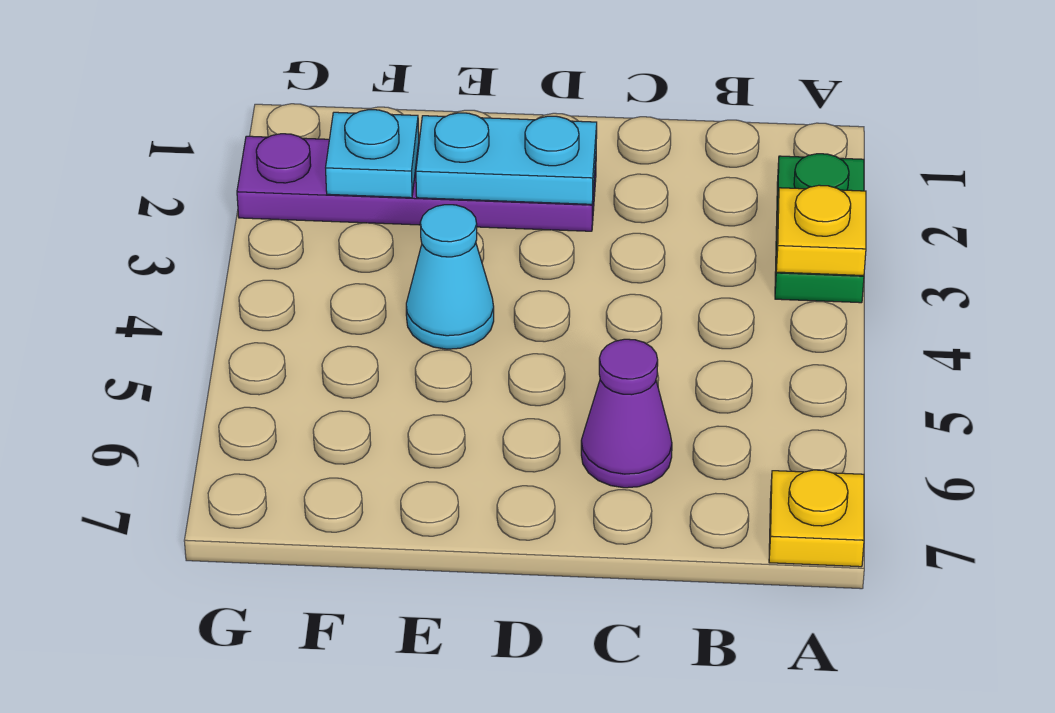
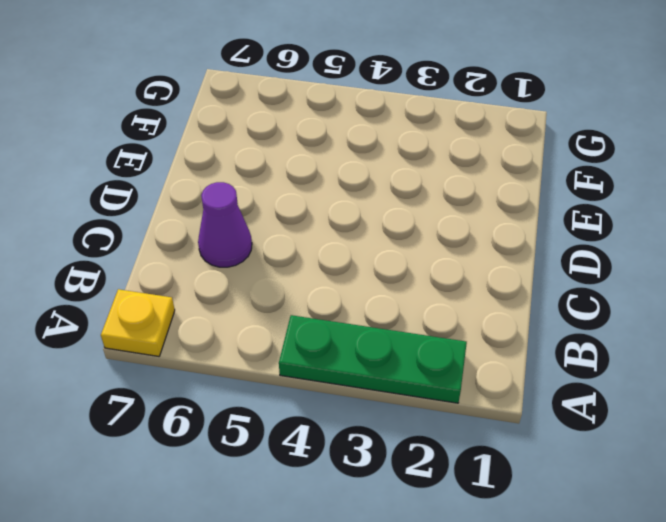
green plate A2:A4 level 1 -> green plate A2:A3 level 1
none -> purple plate D2:G2 level 1
none -> cyan cone E4 level 1

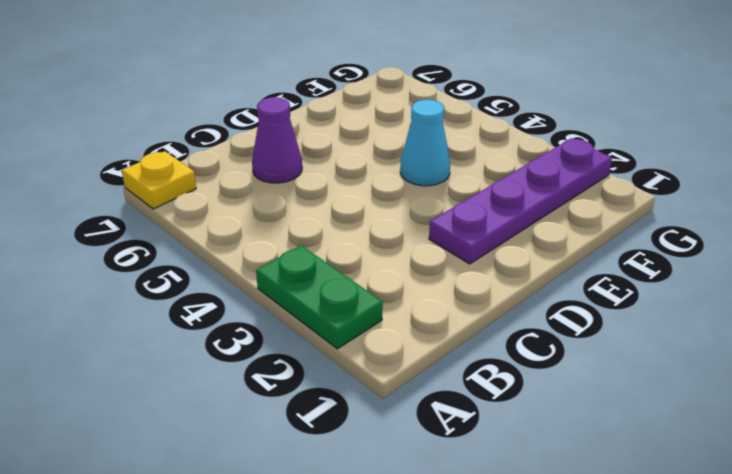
none -> yellow plate A3 level 2
none -> cyan plate D2:E2 level 2

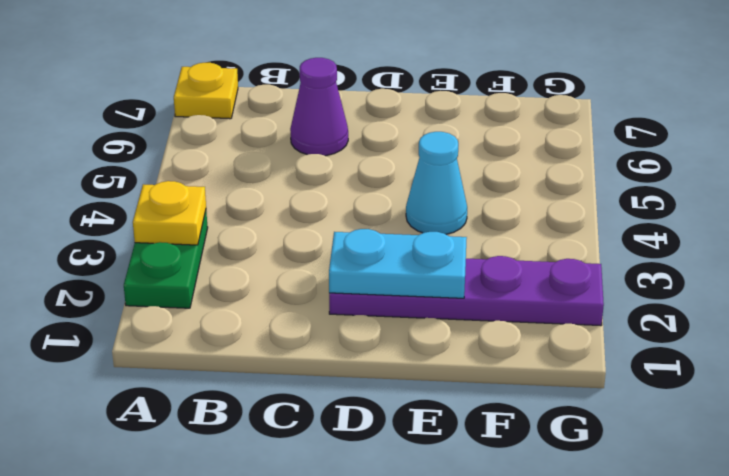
none -> cyan plate F2 level 2

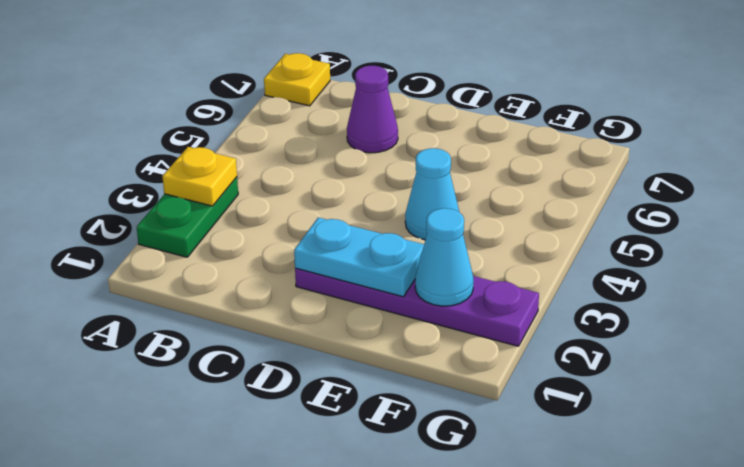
cyan cone F2 level 2 -> cyan plate F2 level 2

